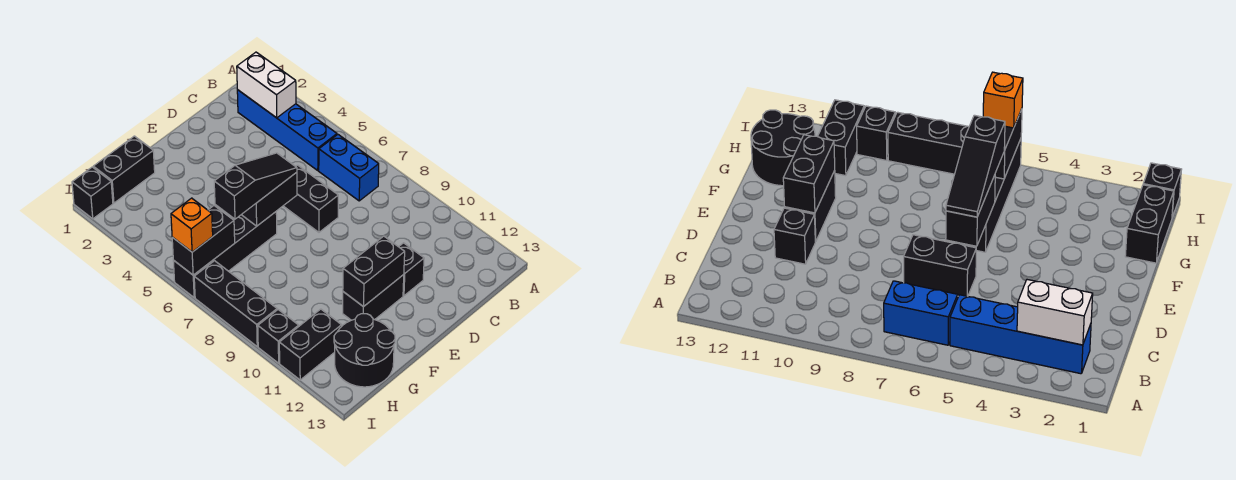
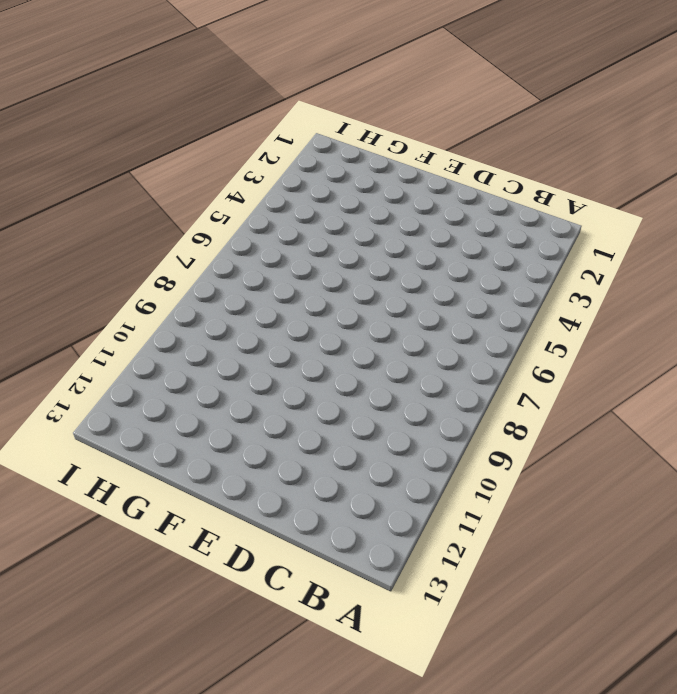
none -> blue brick B2:B5 level 1
none -> blue brick B6:B7 level 1
none -> black brick D6:D7 level 1

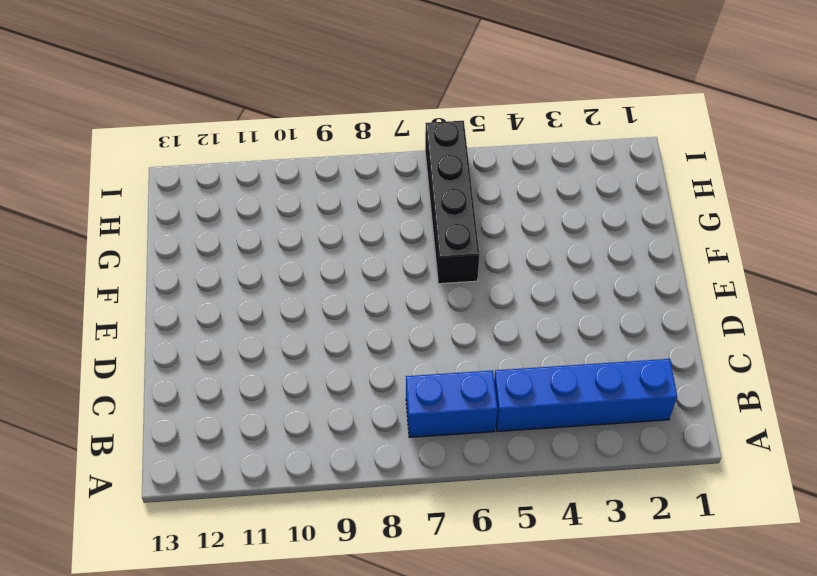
none -> black brick D6:D7 level 1
none -> black brick D11 level 1
none -> black brick E11:F11 level 1

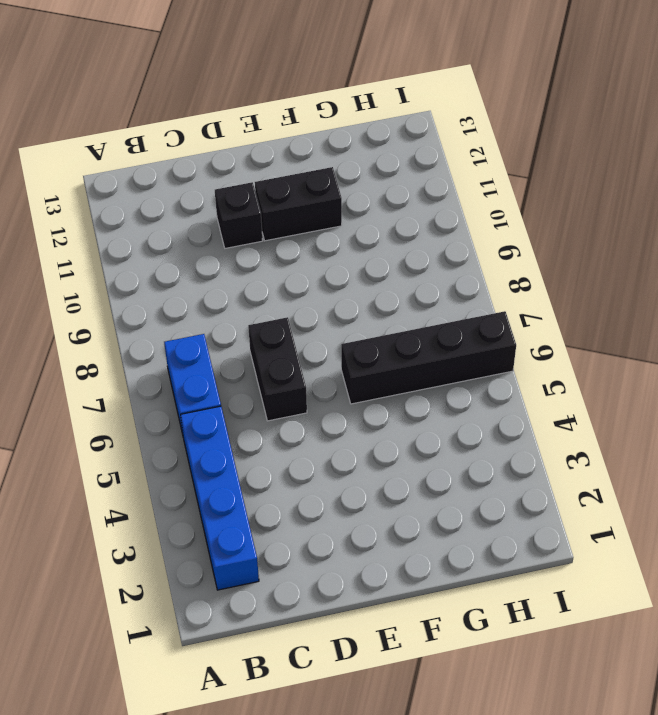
none -> black brick G1:H1 level 1
none -> black round brick G12:H13 level 1
none -> black brick H11:I11 level 1

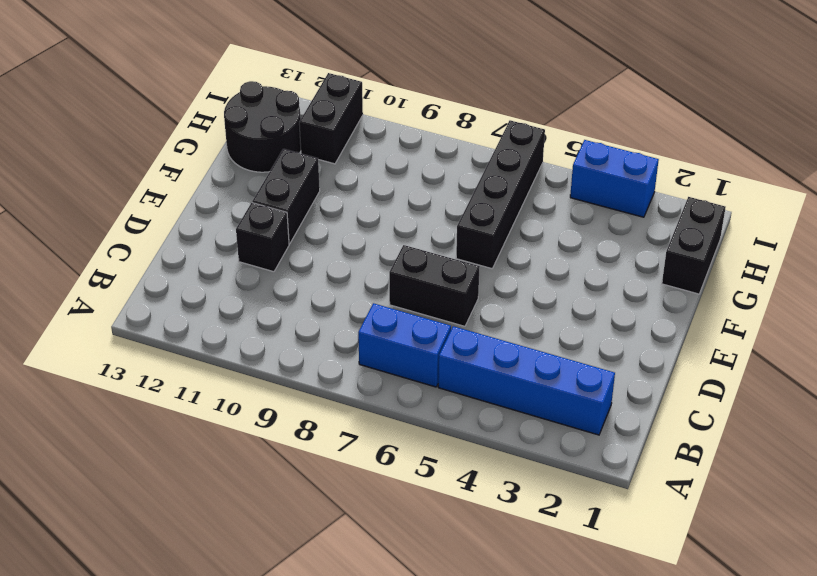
blue brick I3:I4 level 1 -> none
none -> black brick I1 level 1
none -> black brick I7:I9 level 1
none -> black brick I10 level 1

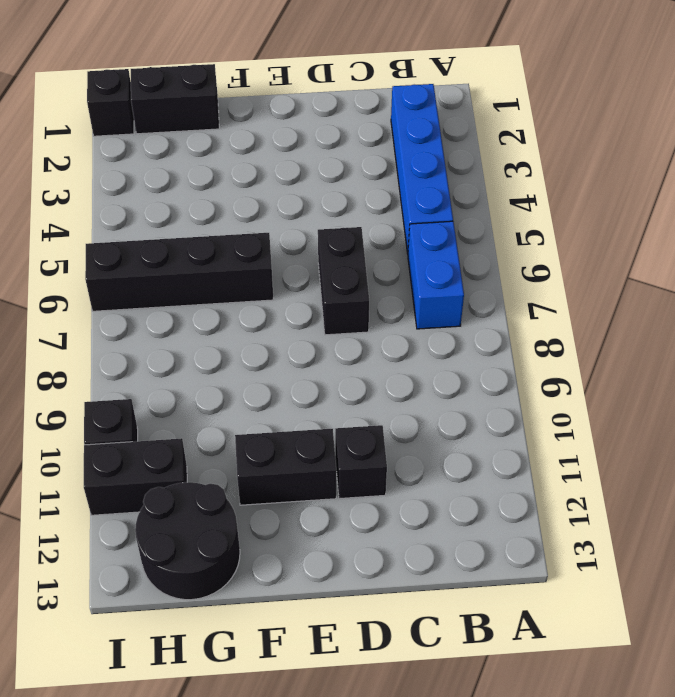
none -> black brick I7:I9 level 1
none -> white brick B2:B3 level 2
none -> black brick E6:F6 level 2

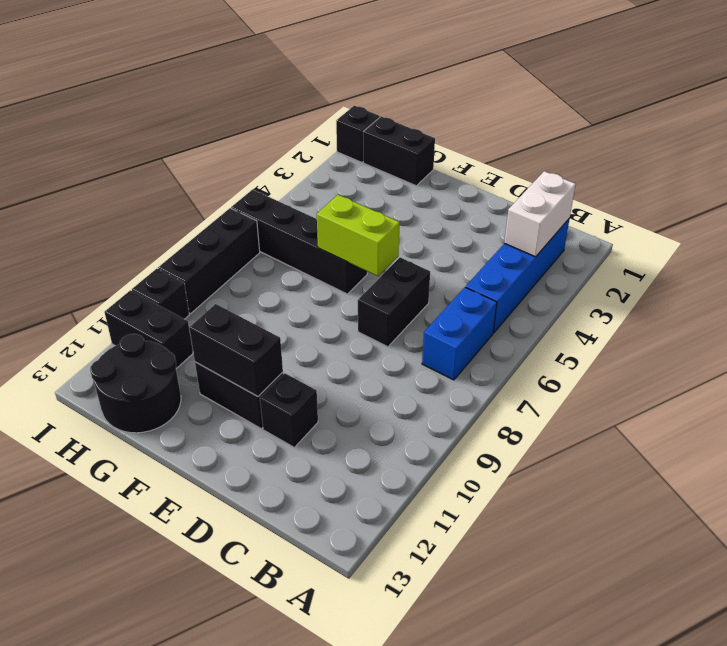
lime brick E6:F6 level 2 -> black brick E6:F6 level 2
none -> black brick H6:I6 level 2
none -> black slope E6:G6 level 3 top G
none -> orange brick I6 level 3

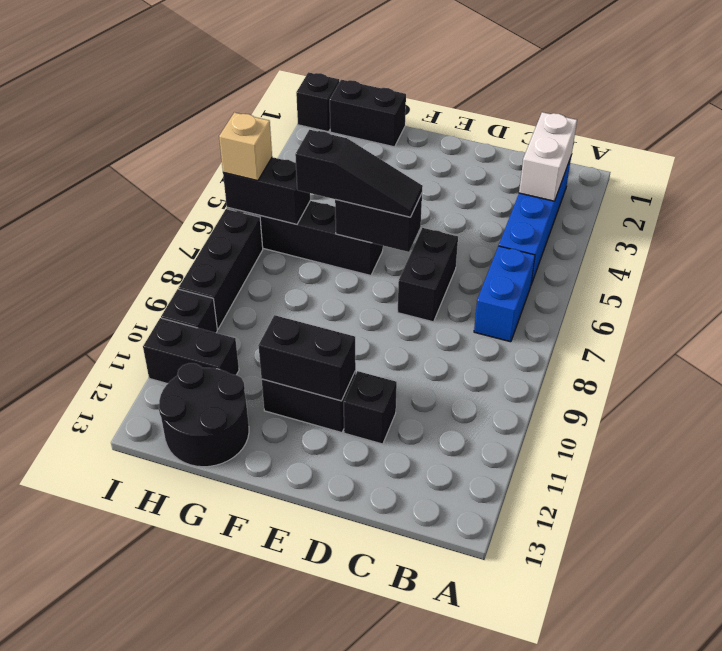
tan brick I6 level 3 -> orange brick I6 level 3

